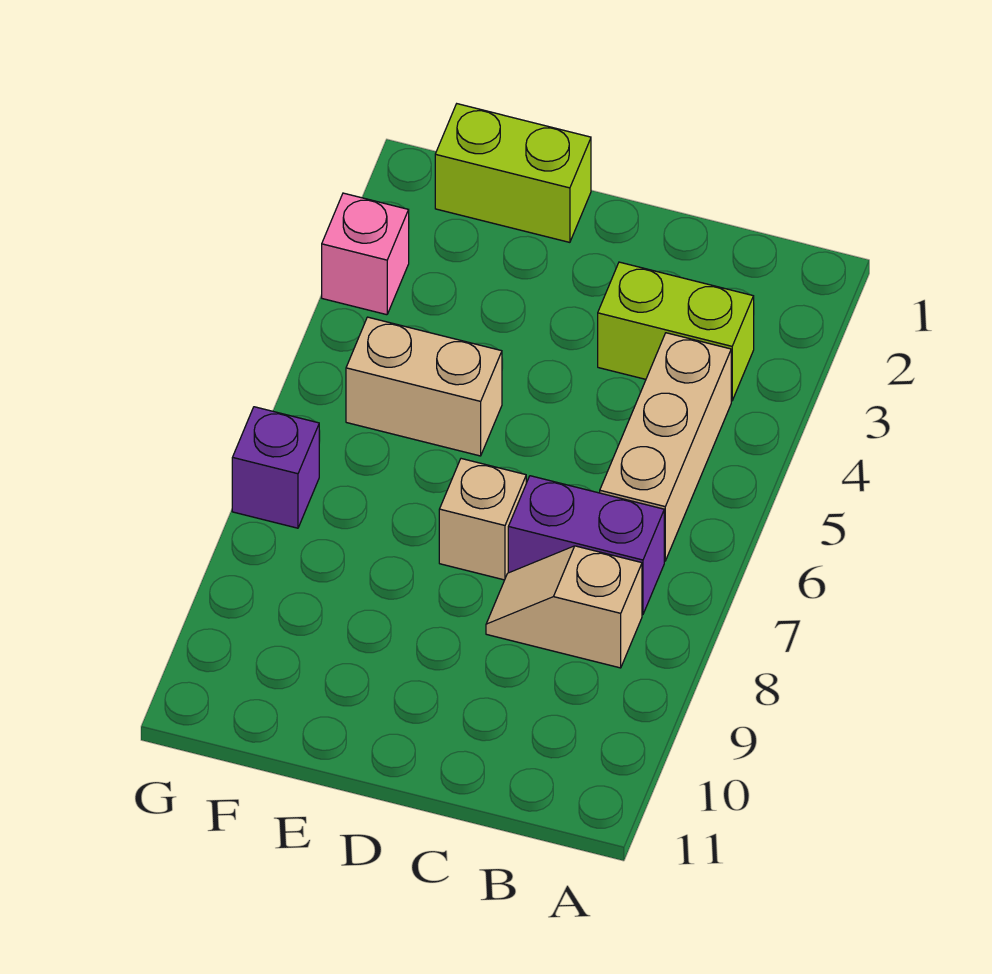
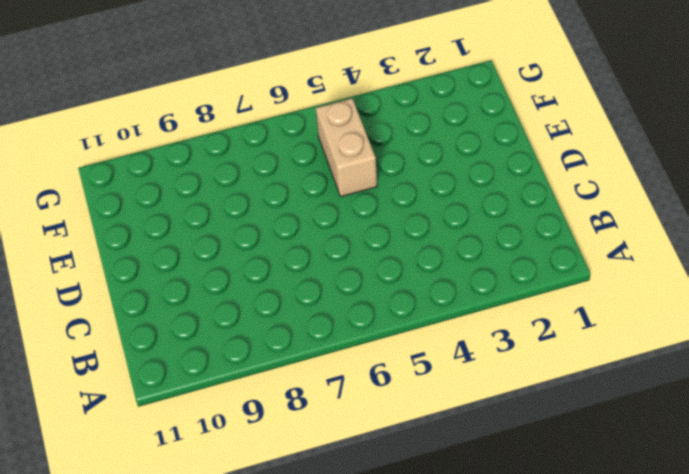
none -> lime brick B3:C3 level 1
none -> tan brick B4:B6 level 1

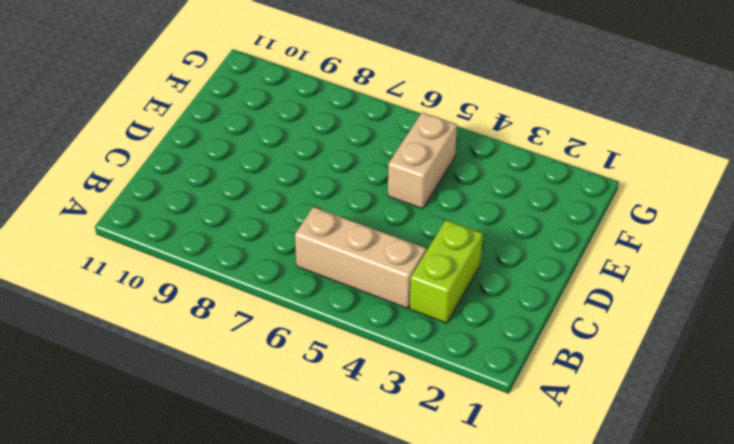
none -> purple brick B7:C7 level 1
none -> tan slope B8:C8 level 1 top B

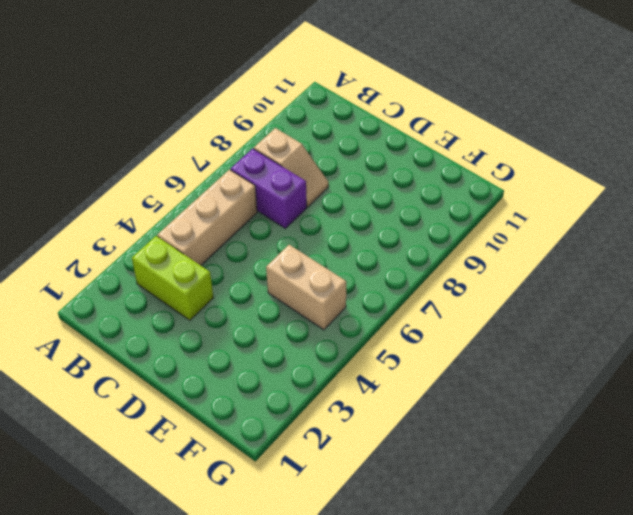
none -> tan brick D7 level 1
none -> lime brick E1:F1 level 1

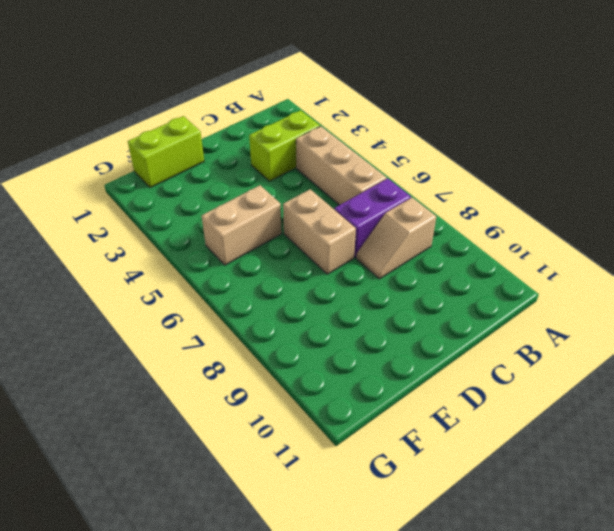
tan brick D6:D7 level 1 -> tan brick D7 level 1
none -> pink brick G3 level 1
none -> purple brick G7 level 1

